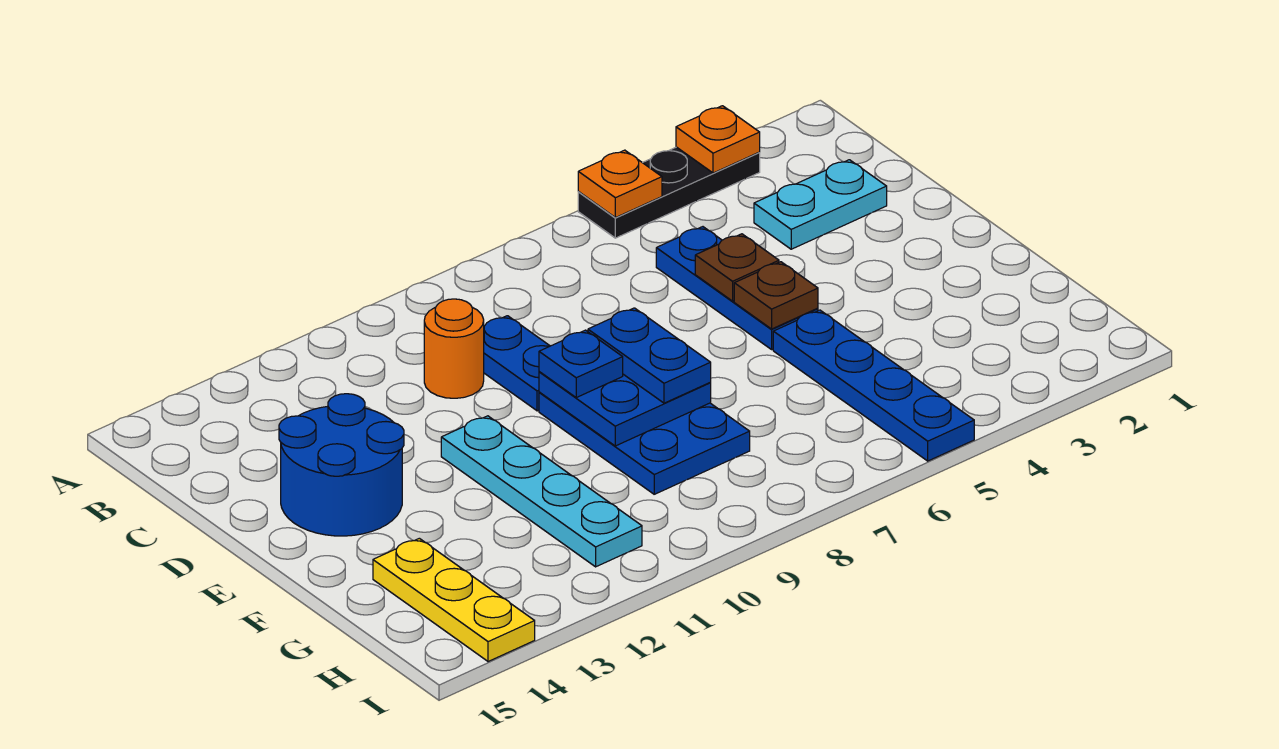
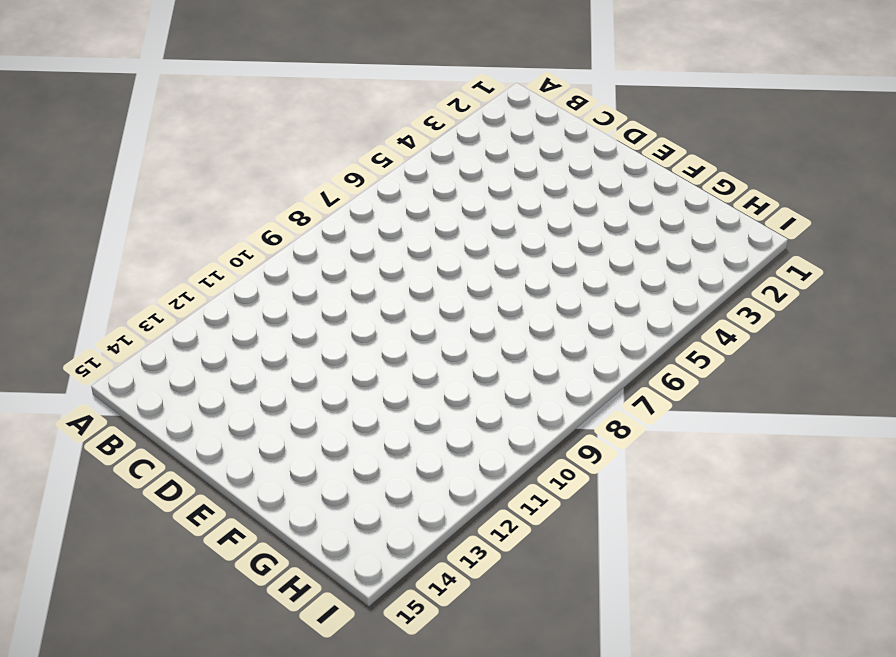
none -> black plate A3:A5 level 1
none -> cyan plate C2:C3 level 1
none -> blue plate C5:E5 level 1

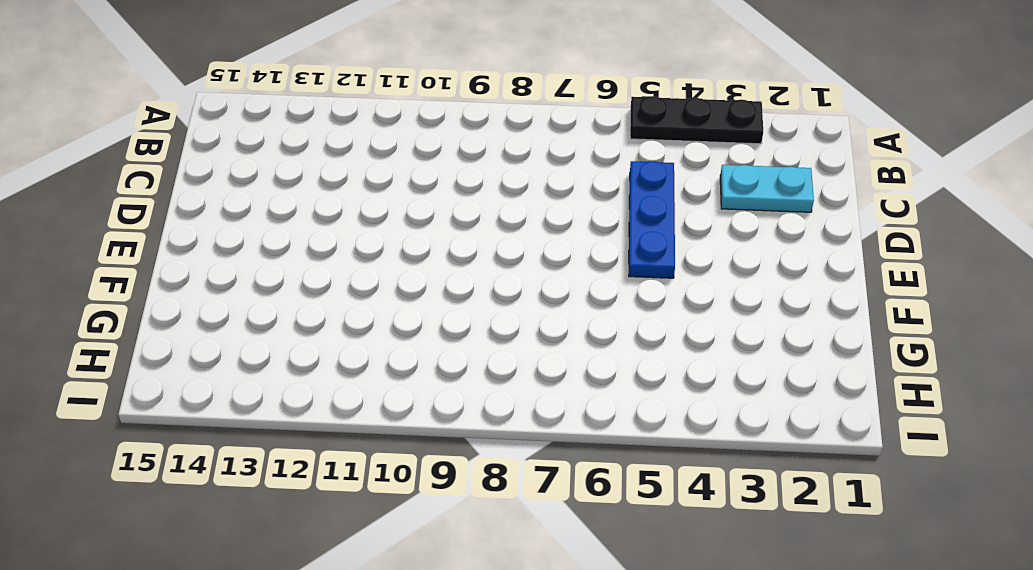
none -> blue plate C9:D9 level 1
none -> orange round brick C10 level 1
none -> blue round brick D13:E14 level 1

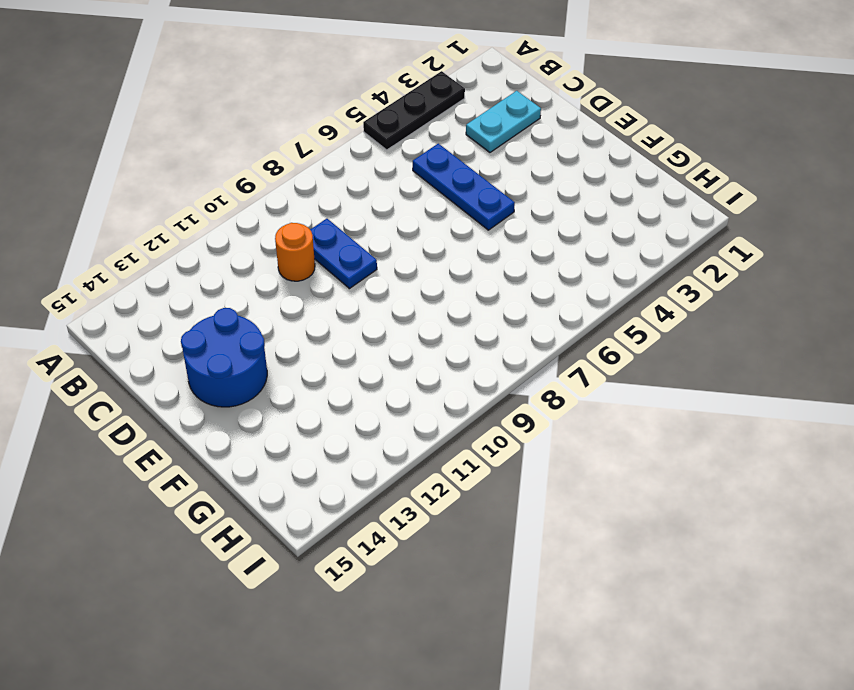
none -> blue plate E8:G9 level 1
none -> cyan plate E11:H11 level 1
none -> blue plate F5:I5 level 1

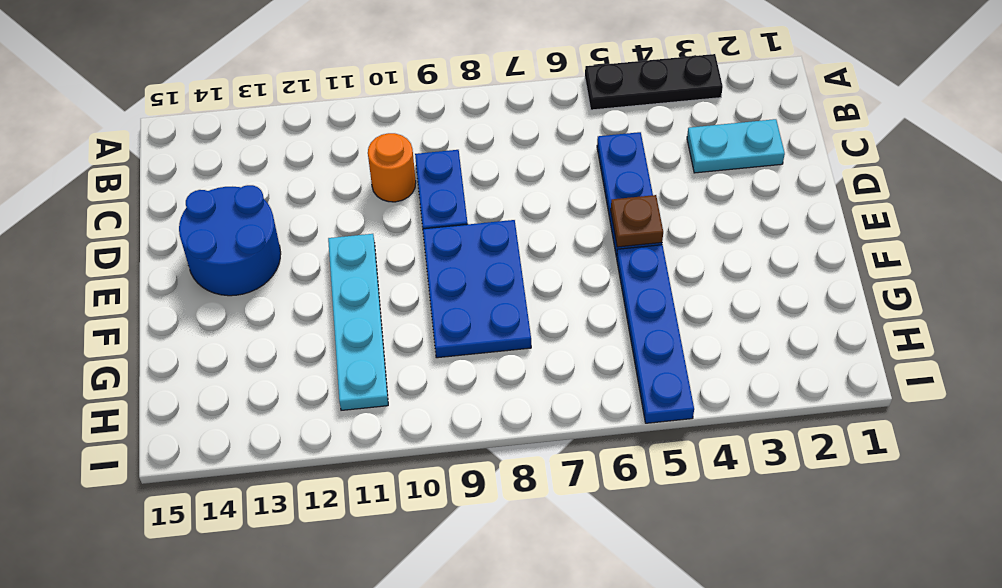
none -> yellow plate G14:I14 level 1
none -> orange plate A3 level 2
none -> orange plate A5 level 2

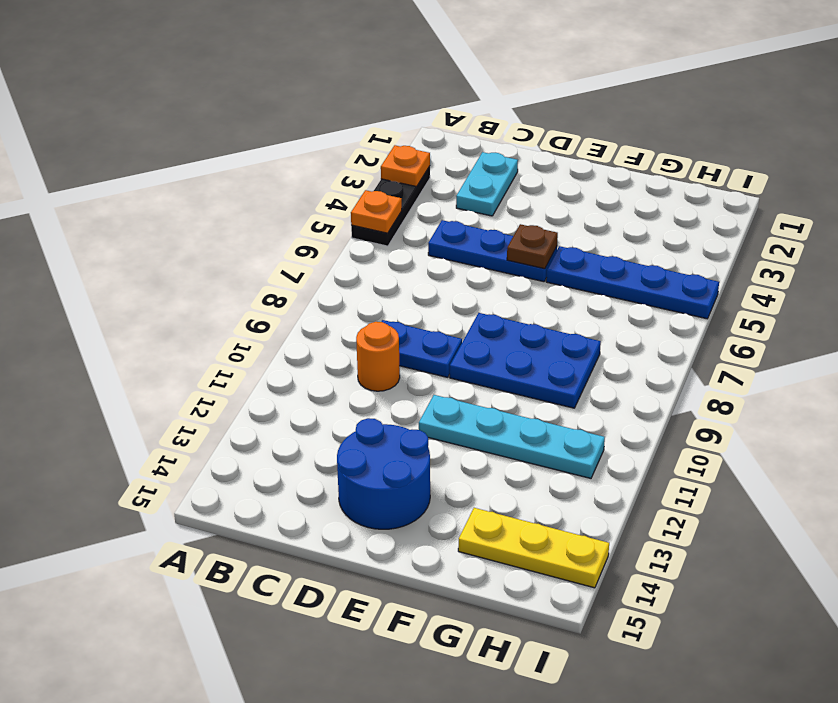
none -> brown plate D5 level 2
none -> blue plate E8:F9 level 2
none -> blue plate E8:F8 level 3

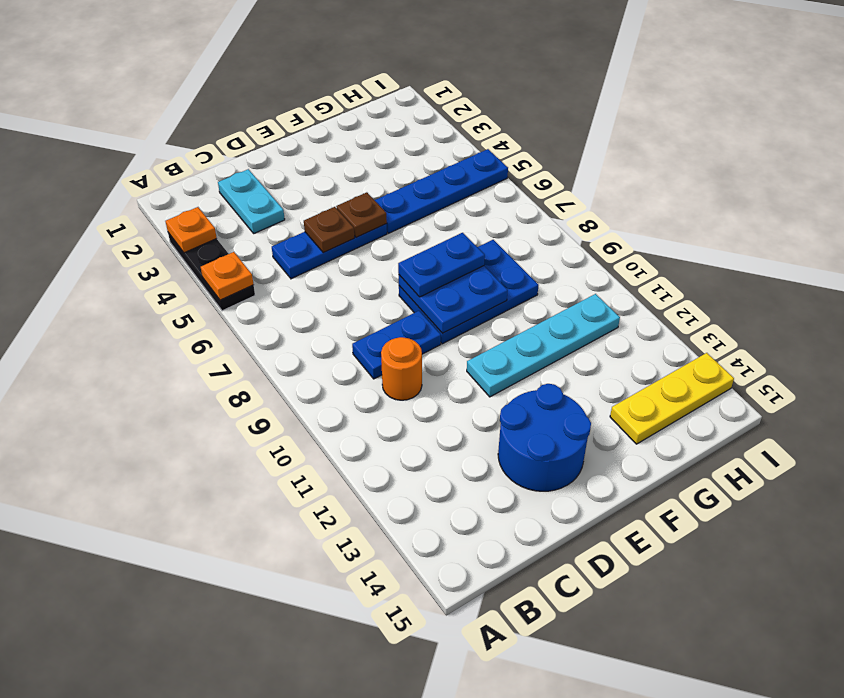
none -> blue plate E9 level 3

